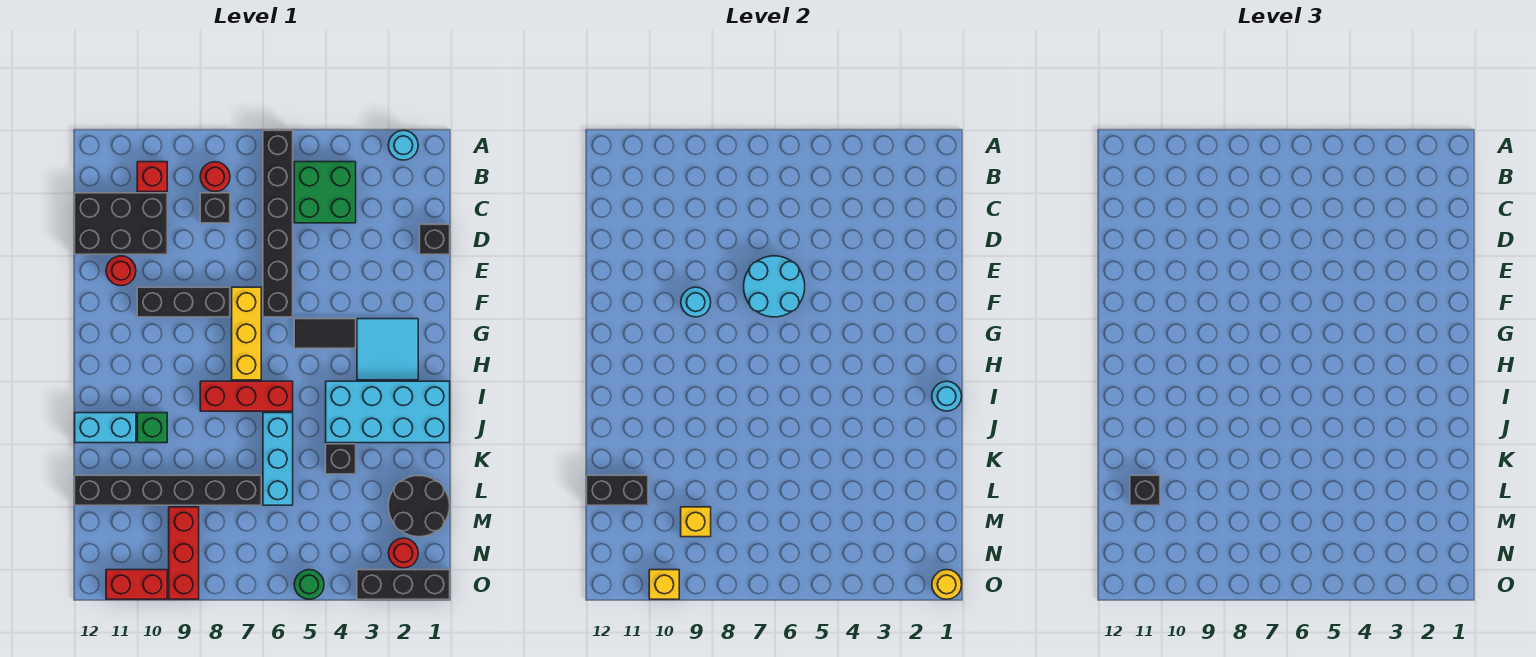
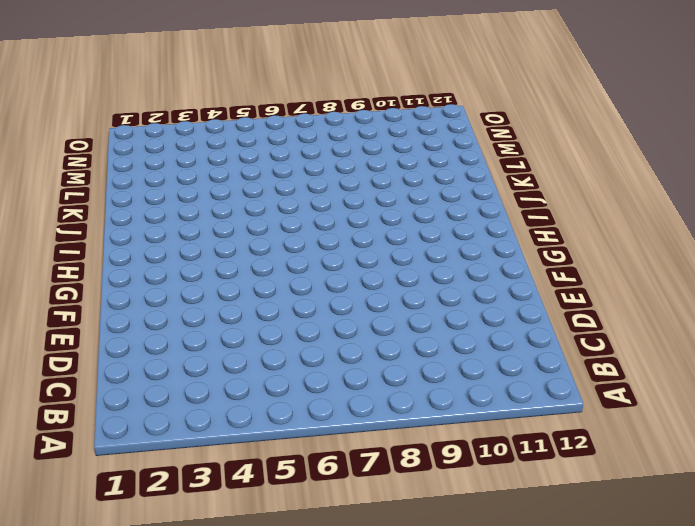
none -> cyan round brick A2 level 1
none -> black brick A6:F6 level 1
none -> green brick B4:C5 level 1
none -> red round brick B8 level 1

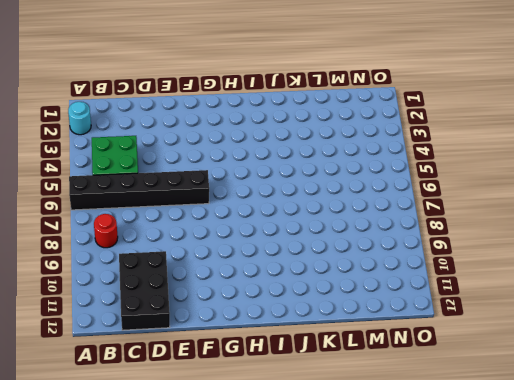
none -> red brick B10 level 1
none -> black brick C8 level 1
none -> black brick D1 level 1
none -> red round brick E11 level 1

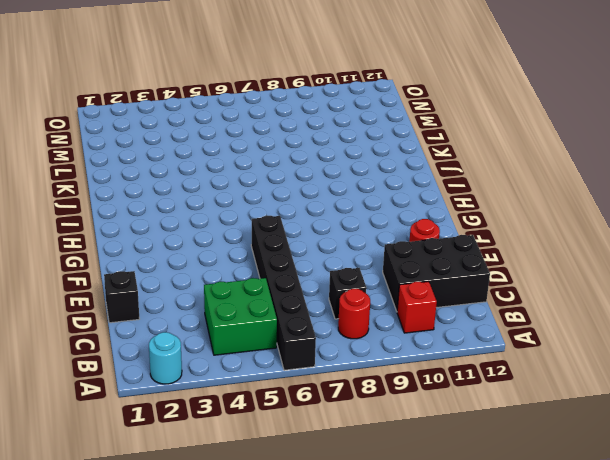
none -> yellow brick F7:H7 level 1
none -> black brick F8:F10 level 1
none -> cyan tile G2:H3 level 1
none -> black tile G4:G5 level 1

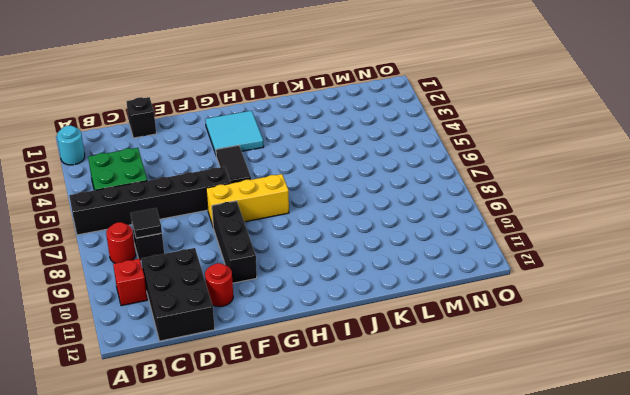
black tile C8 level 2 -> none
none -> cyan brick I1:J4 level 1
none -> red brick I6:I8 level 1
none -> cyan brick J6:L6 level 1
none -> green brick J10 level 1

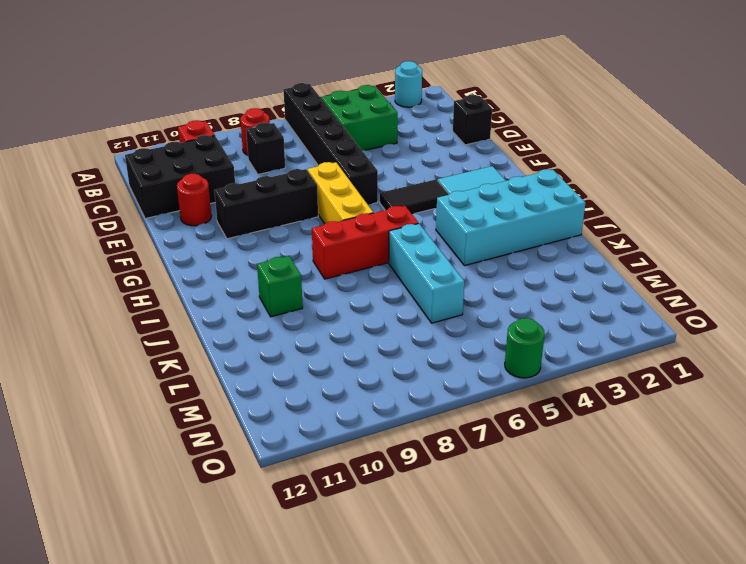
none -> cyan brick J11:J12 level 1
none -> black brick K4 level 1
none -> black round brick L1:M2 level 1
none -> black brick L7:L12 level 1

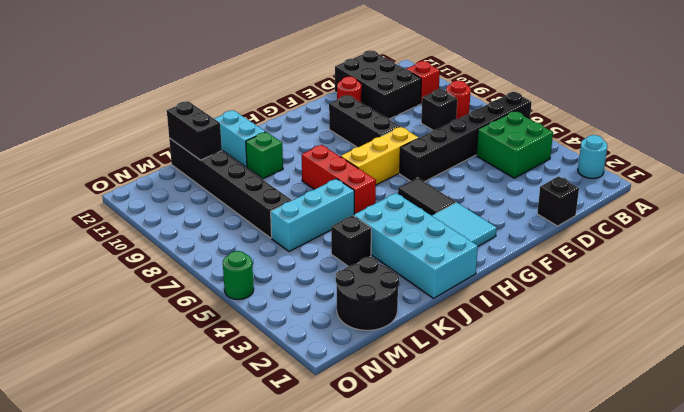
none -> red brick M9:O9 level 1
none -> red round brick N2 level 1
none -> black brick O1:O3 level 1
none -> red brick O10:O11 level 1

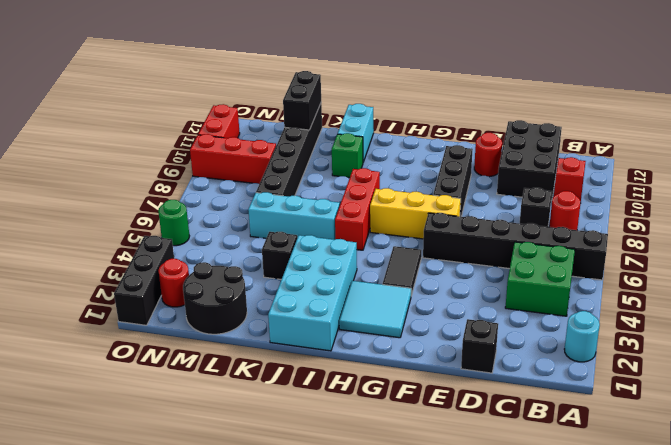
none -> cyan round brick E6:F7 level 2
none -> cyan round brick F9 level 2
none -> cyan round brick I1 level 2
none -> yellow brick M9 level 2

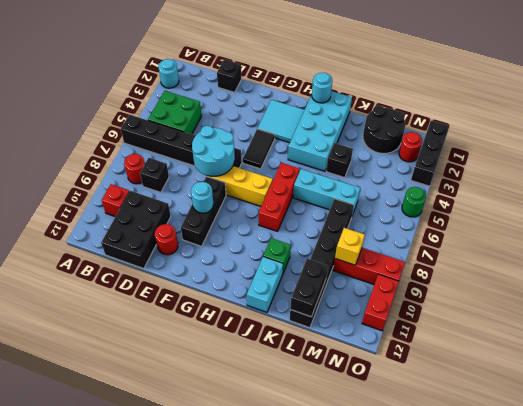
none -> yellow round brick O1 level 2
none -> yellow brick O10 level 2
none -> black brick L11 level 3

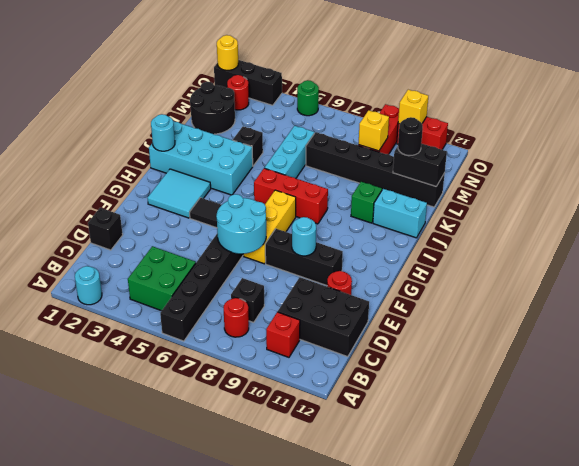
black round brick L11 level 3 -> black brick L11 level 3

